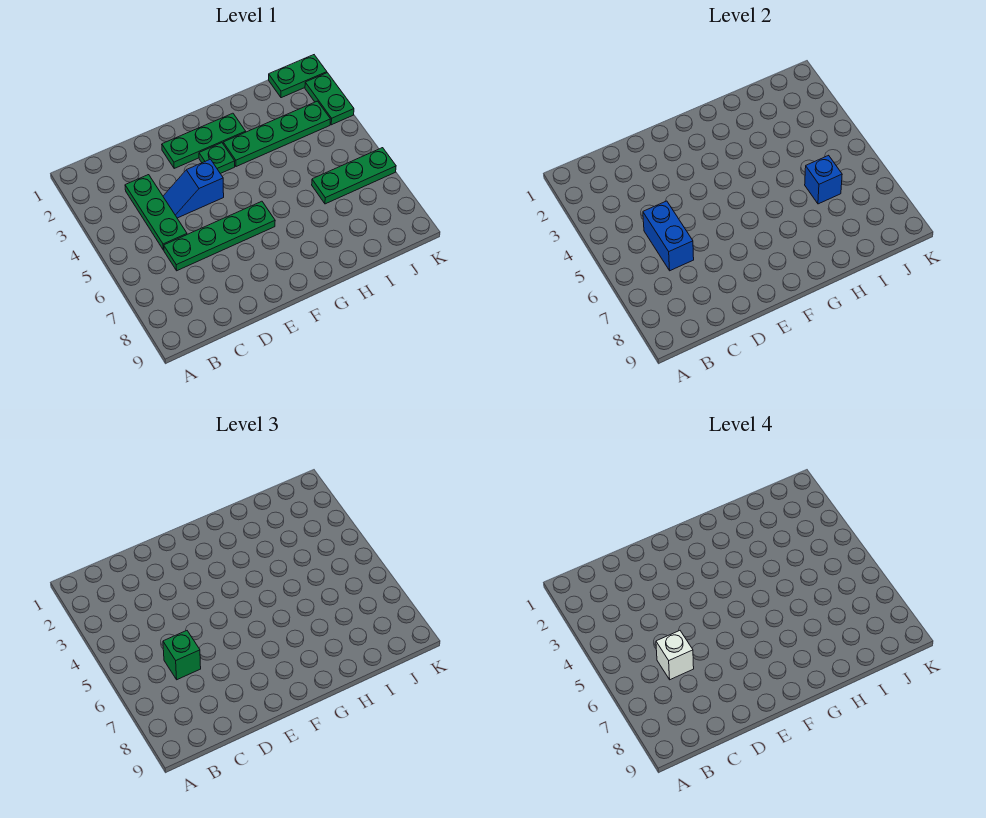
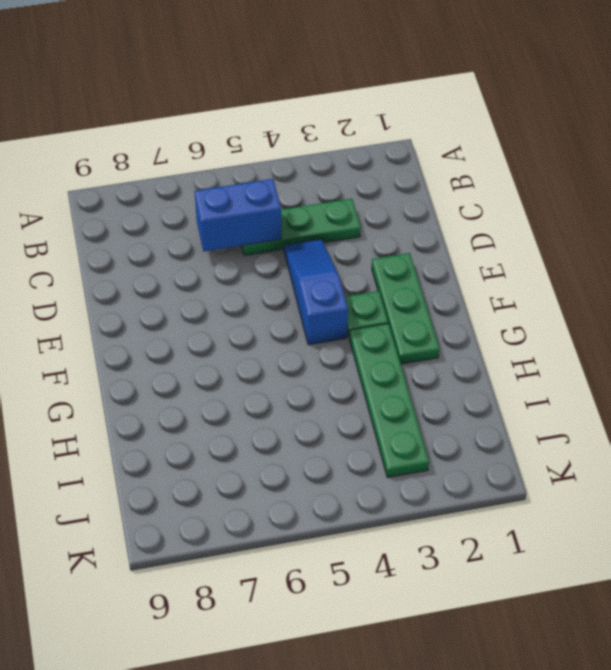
blue slope D4:F4 level 1 top F -> blue slope D4:E4 level 1 top E
none -> green plate C6:F6 level 1
none -> green plate I6:K6 level 1
none -> green plate J1:K1 level 1

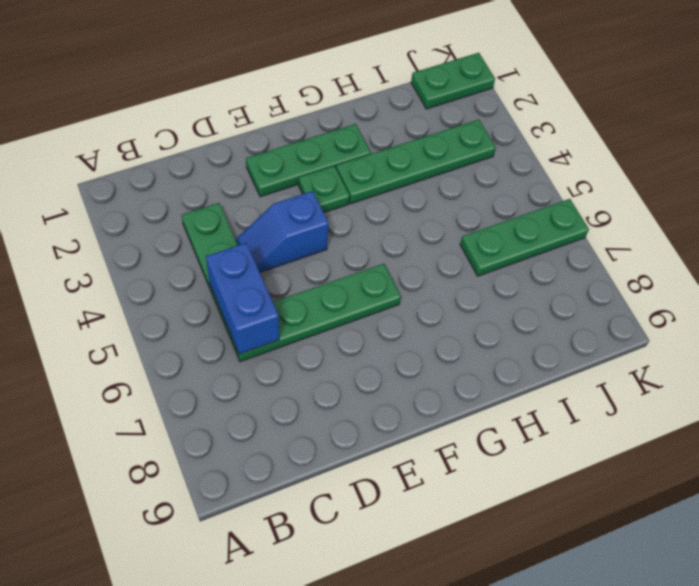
none -> green plate K2:K3 level 1
none -> blue brick I6 level 2
none -> green brick C6 level 3

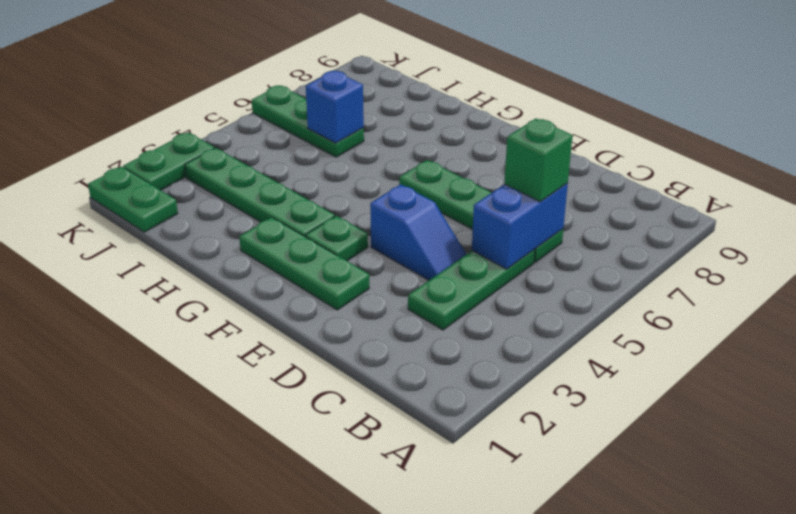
none -> white brick C6 level 4

